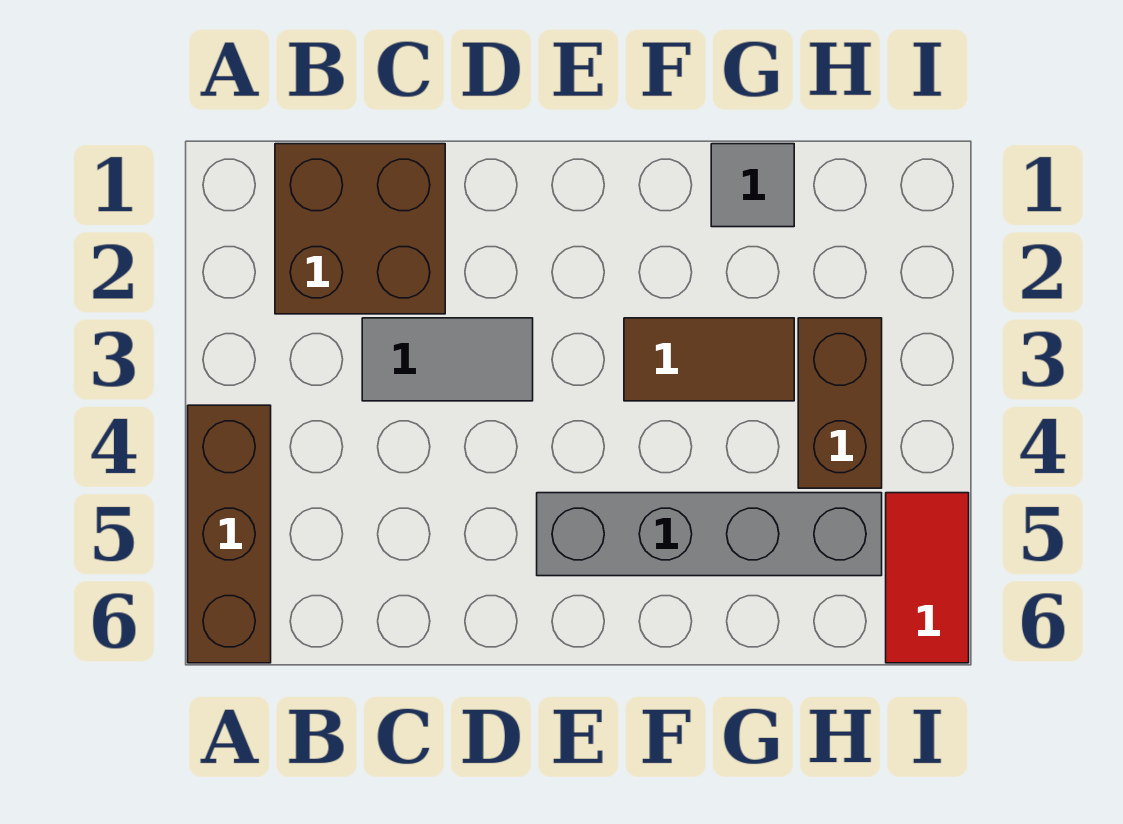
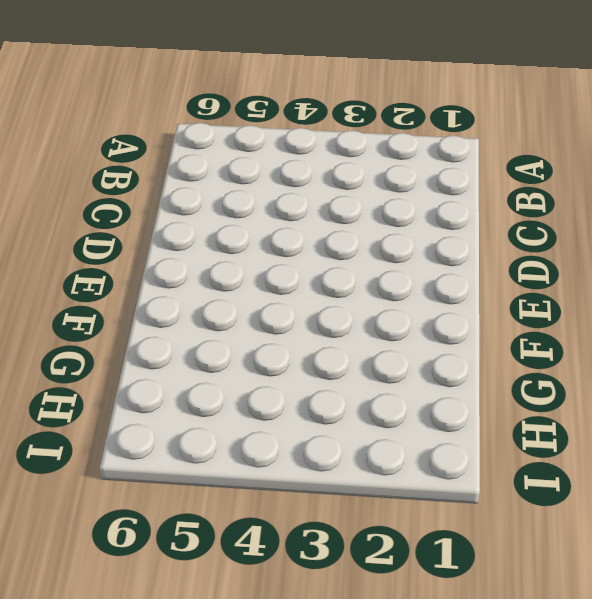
none -> brown brick A4:A6 level 1
none -> brown brick B1:C2 level 1

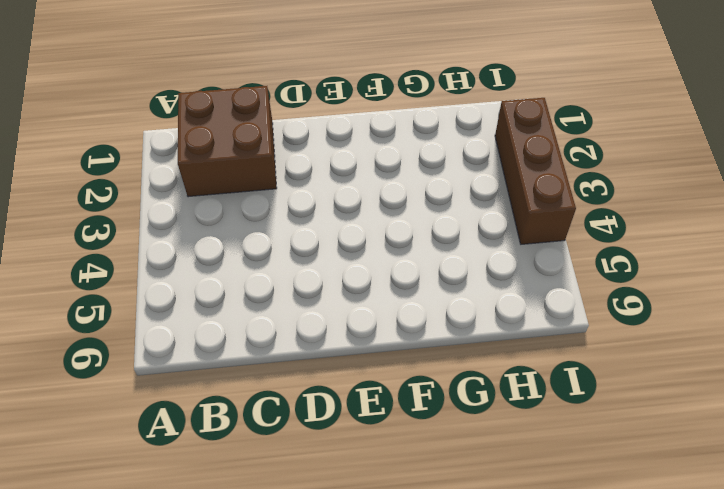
brown brick I2:I4 level 1 -> brown brick A4:A6 level 1
none -> grey tile C3:D3 level 1
none -> grey brick E5:H5 level 1

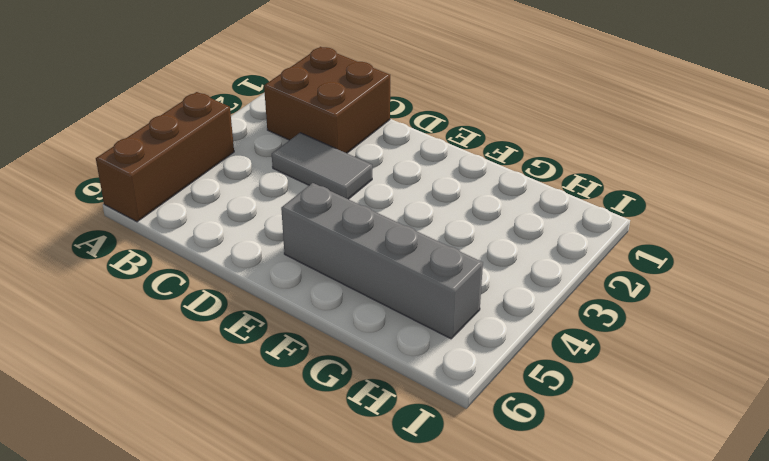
none -> brown tile F3:G3 level 1
none -> grey tile G1 level 1

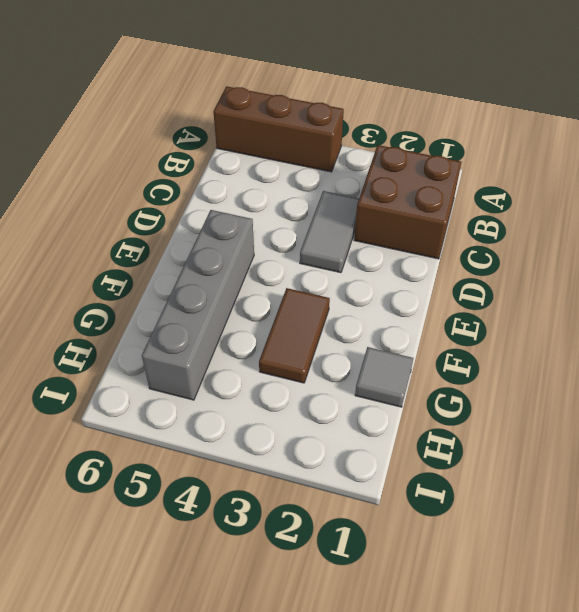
none -> brown brick H3:H4 level 1
none -> red tile I5:I6 level 1

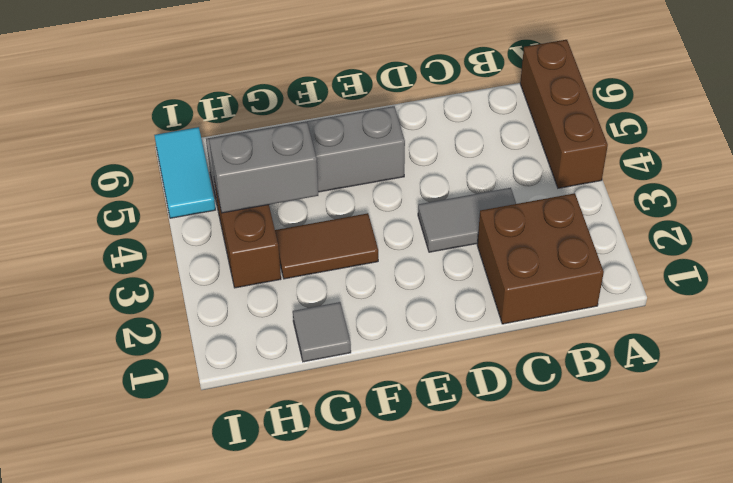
grey brick G4:H4 level 2 -> none
cyan tile I5:I6 level 1 -> red tile I5:I6 level 1

